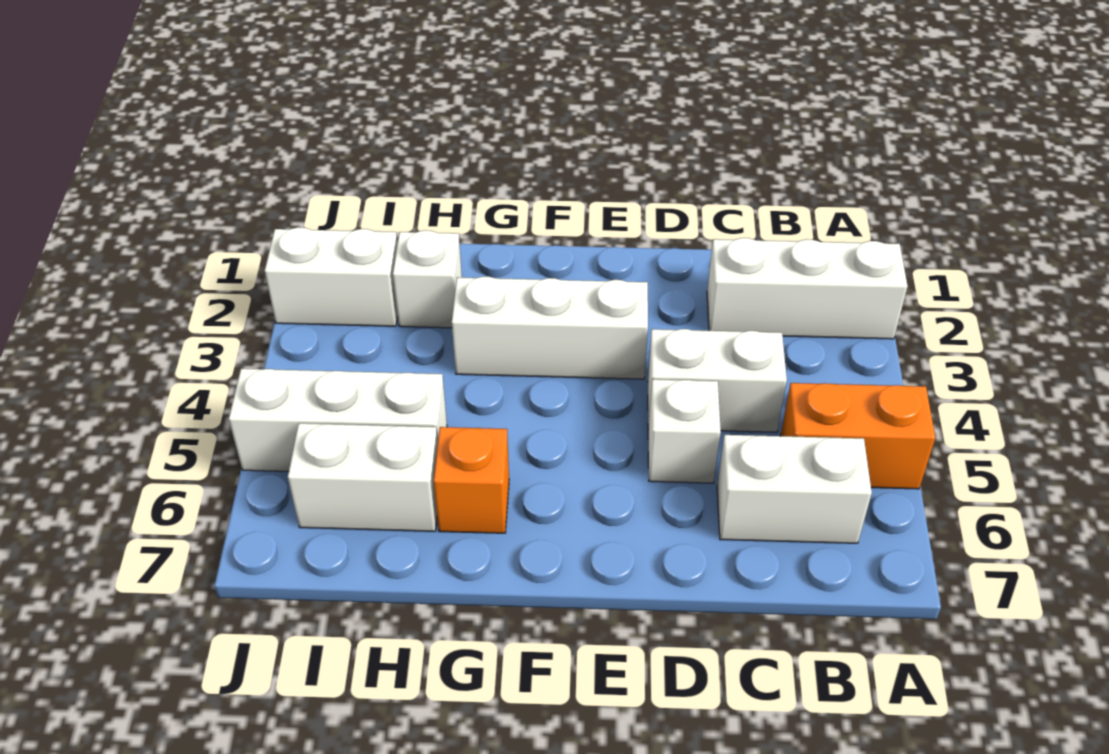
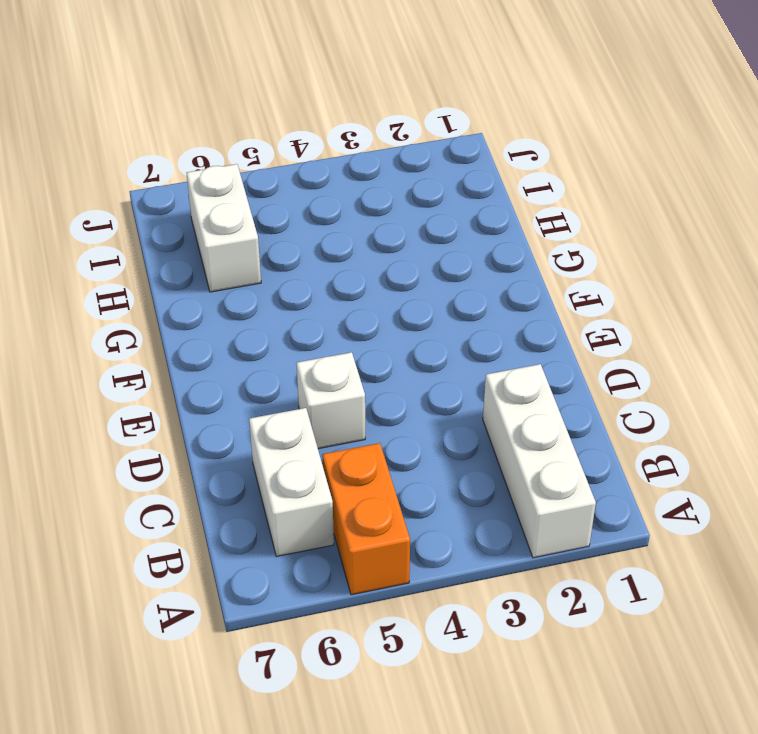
none -> white brick C4:D4 level 1
none -> white brick E3:G3 level 1

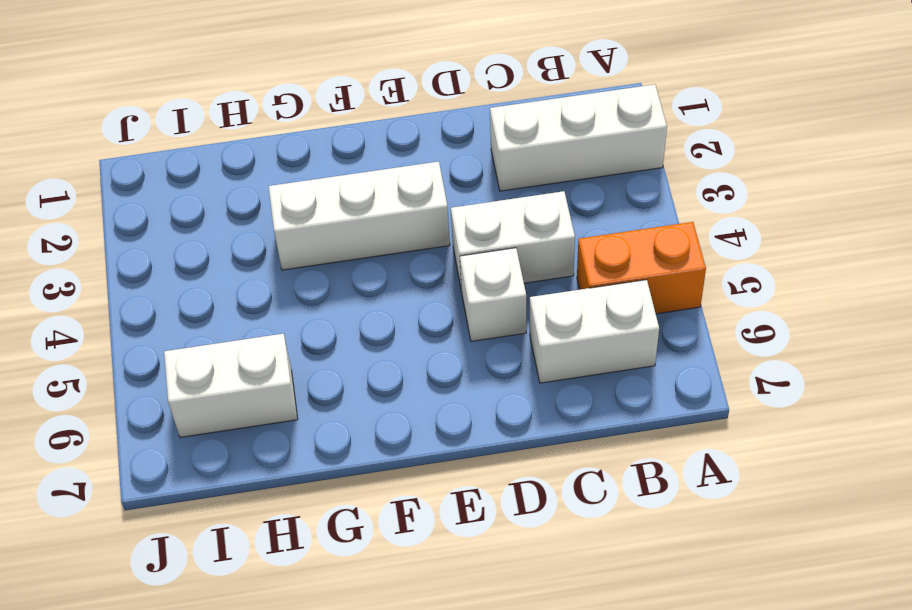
none -> orange brick G6 level 1
none -> white brick H2 level 1

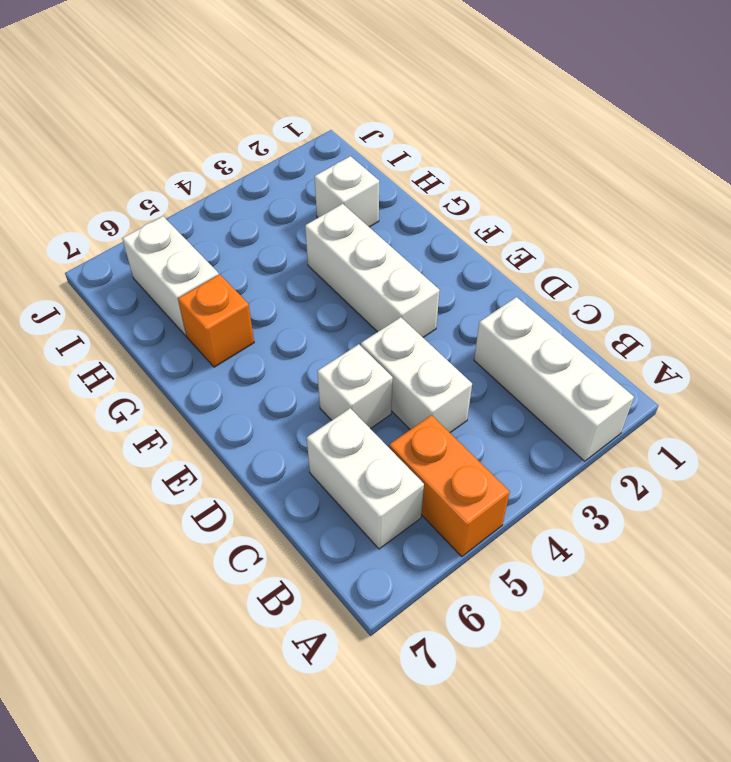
none -> white brick H5:J5 level 1
none -> white brick I2:J2 level 1

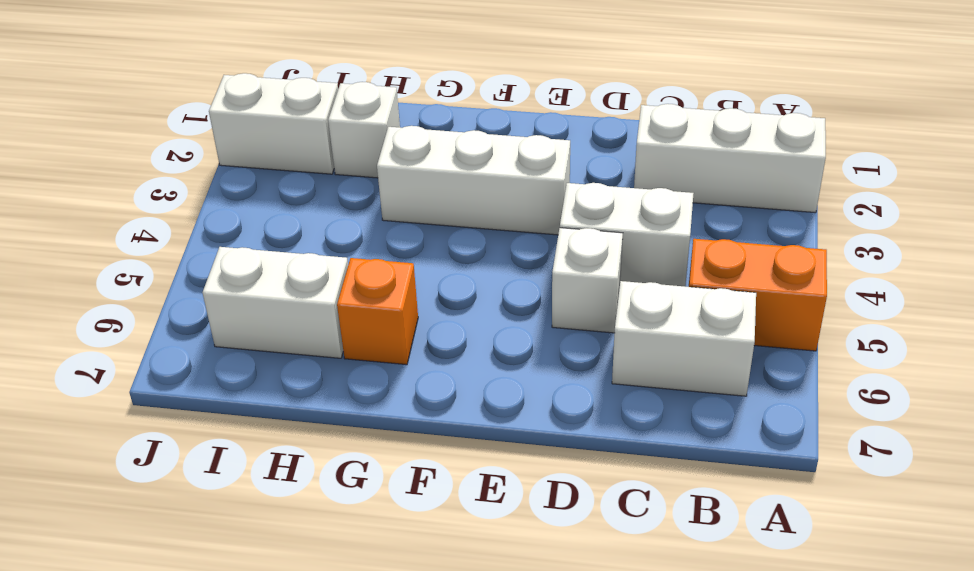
none -> white brick H5:J5 level 1

